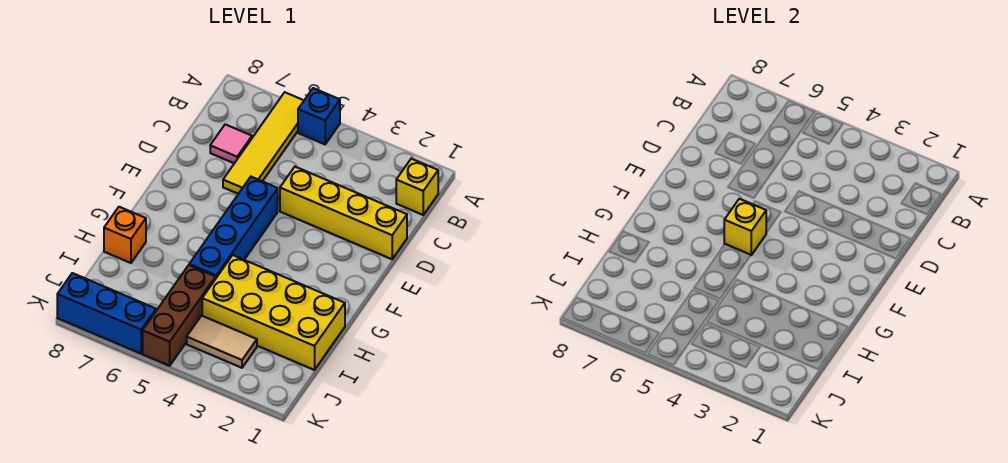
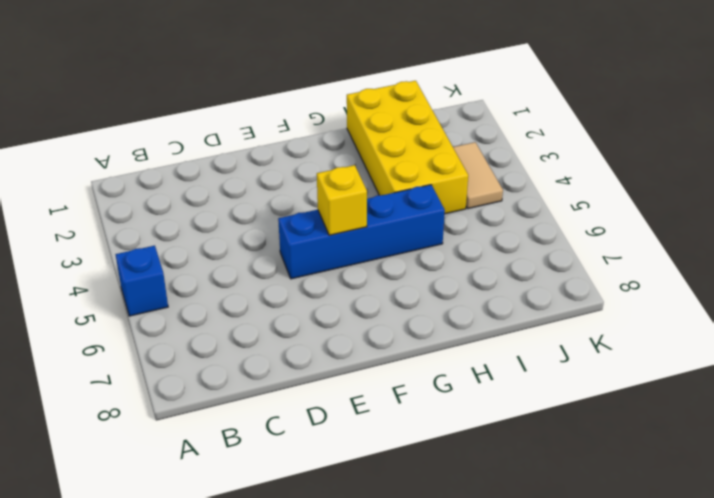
none -> yellow tile A6:D6 level 1
none -> yellow brick B1 level 1
none -> pink tile C7 level 1

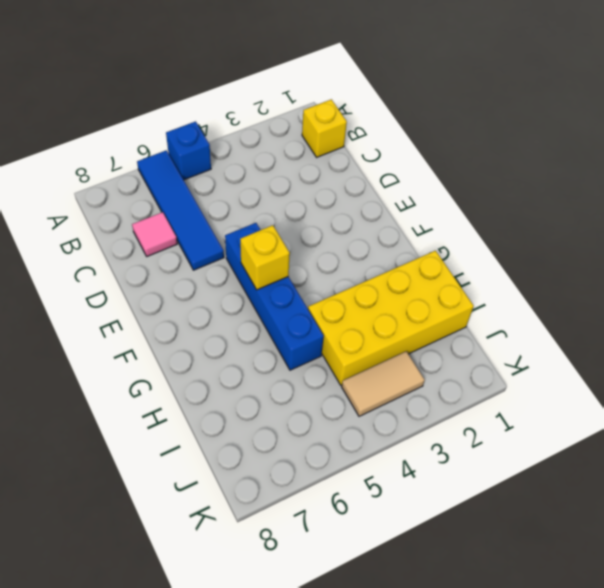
blue tile A6:D6 level 1 -> yellow tile A6:D6 level 1
none -> yellow brick D1:D4 level 1
none -> orange brick H8 level 1
none -> brown brick I5:K5 level 1

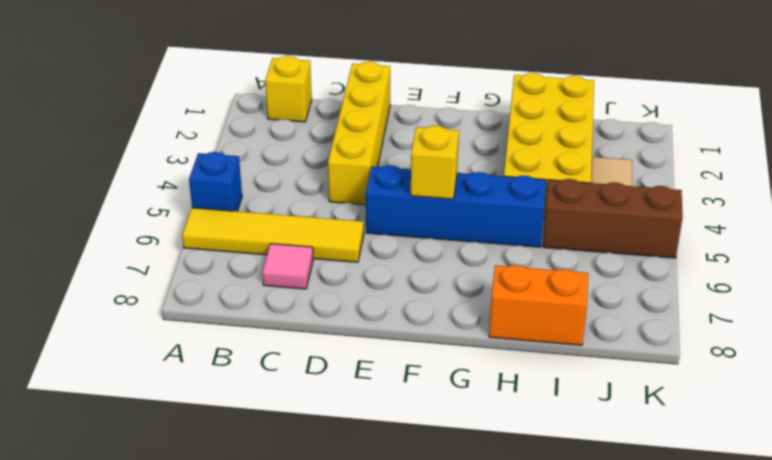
orange brick H8:I8 level 1 -> orange brick H8 level 1
none -> blue brick K6:K8 level 1

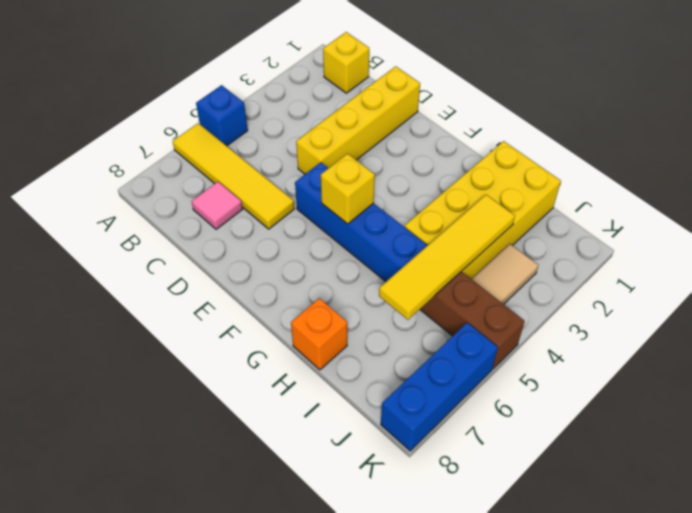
yellow tile I3:I6 level 2 -> none

